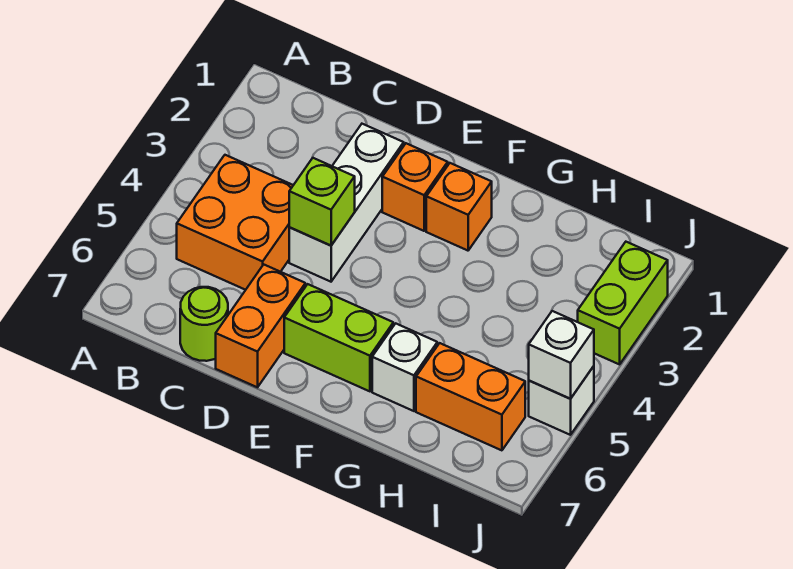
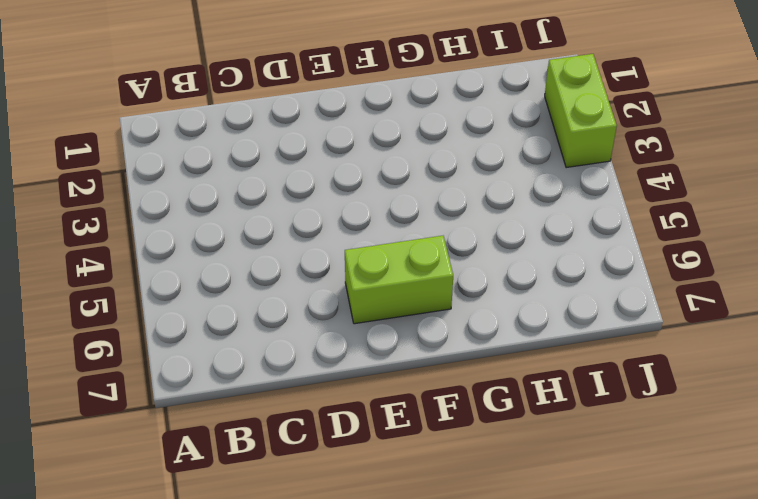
none -> orange brick B4:C5 level 1
none -> lime round brick C7 level 1
none -> white brick D2:D4 level 1

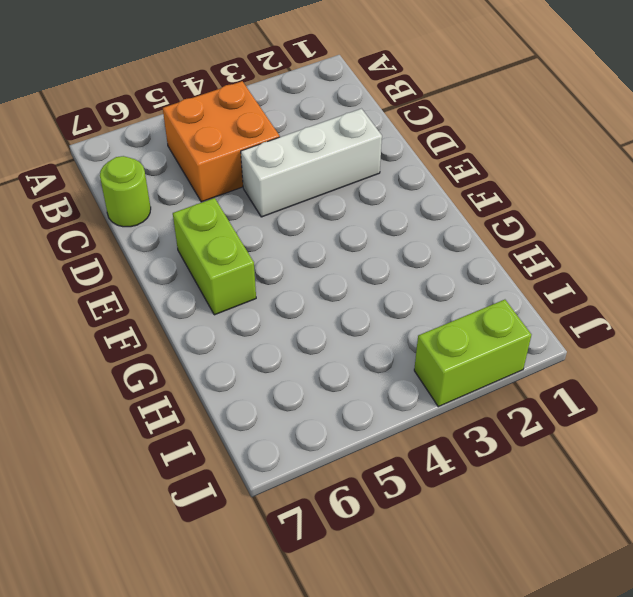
none -> orange brick D6:D7 level 1
none -> orange brick E2 level 1
none -> orange brick F2 level 1

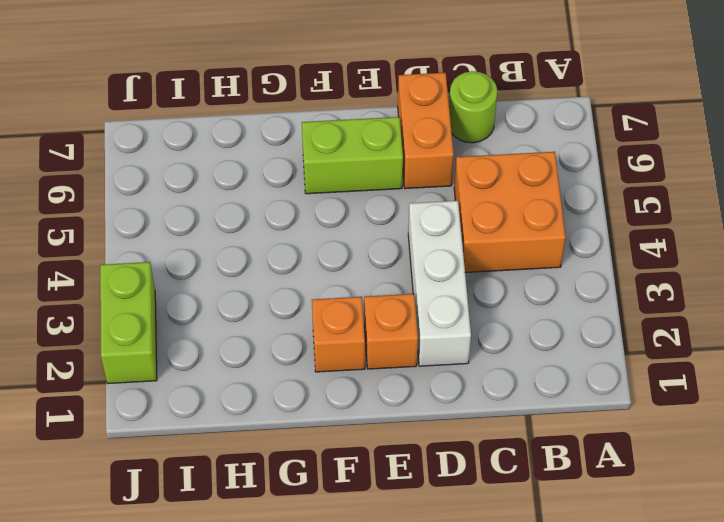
none -> white brick G6 level 1
none -> orange brick H6:I6 level 1
none -> white brick J5 level 1

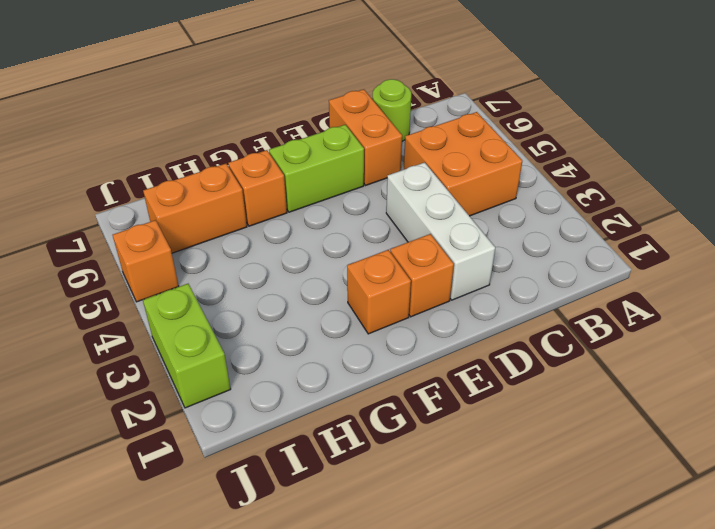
orange brick G6 level 1 -> white brick G6 level 1
orange brick J5 level 1 -> white brick J5 level 1
none -> lime brick D4 level 2
none -> white brick J5 level 2

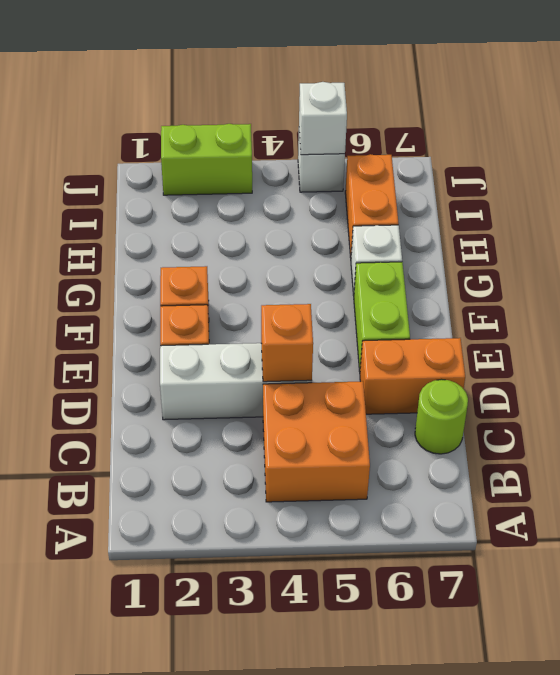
orange brick D4 level 2 -> lime brick D4 level 2

